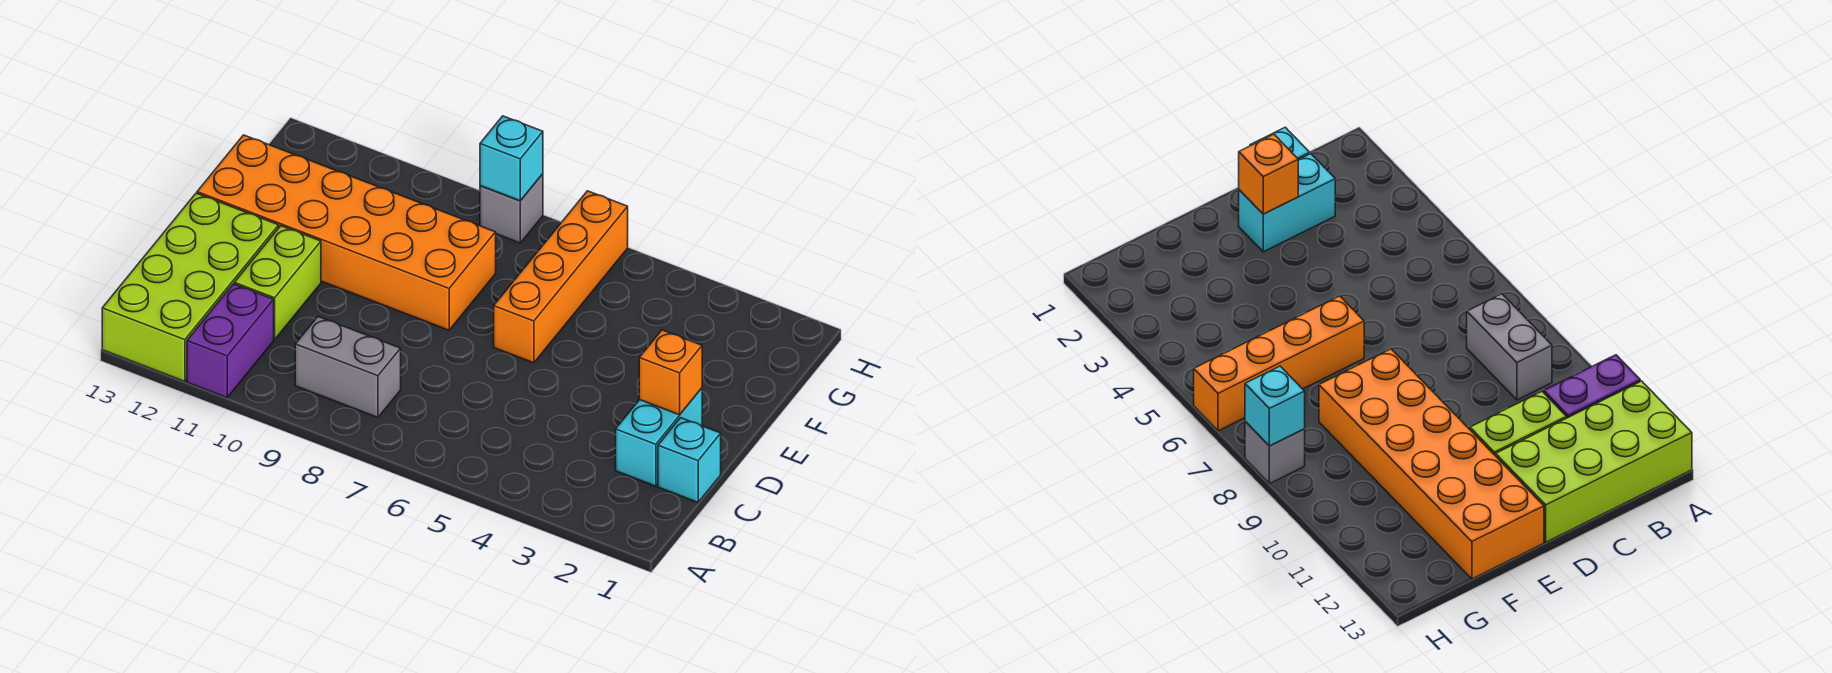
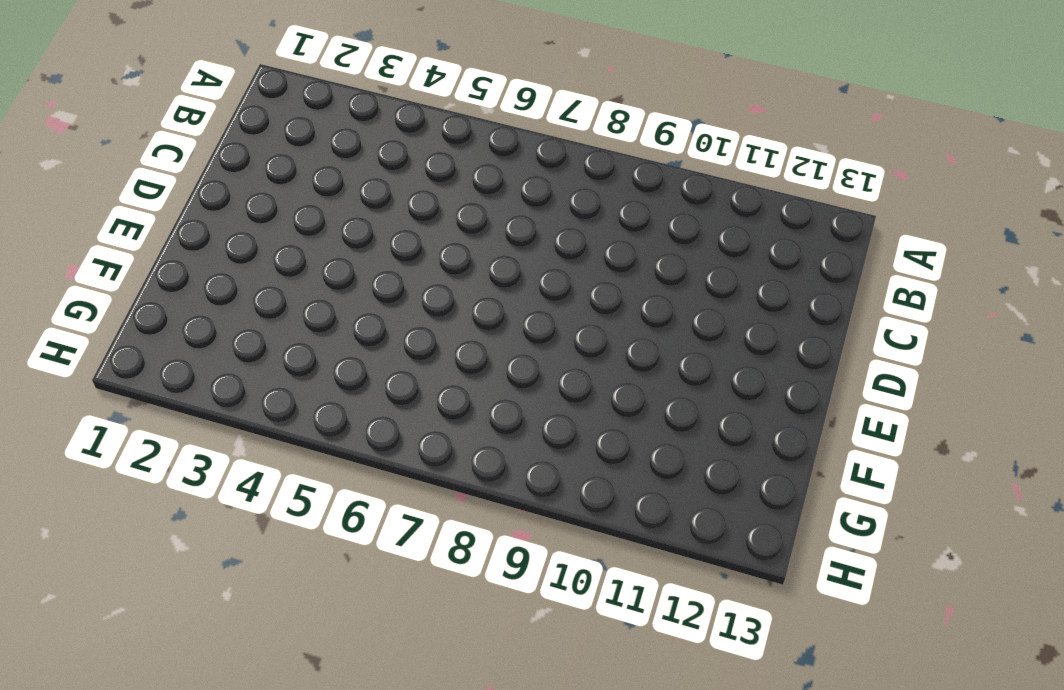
none -> purple brick A11:B11 level 1
none -> lime brick A12:D13 level 1

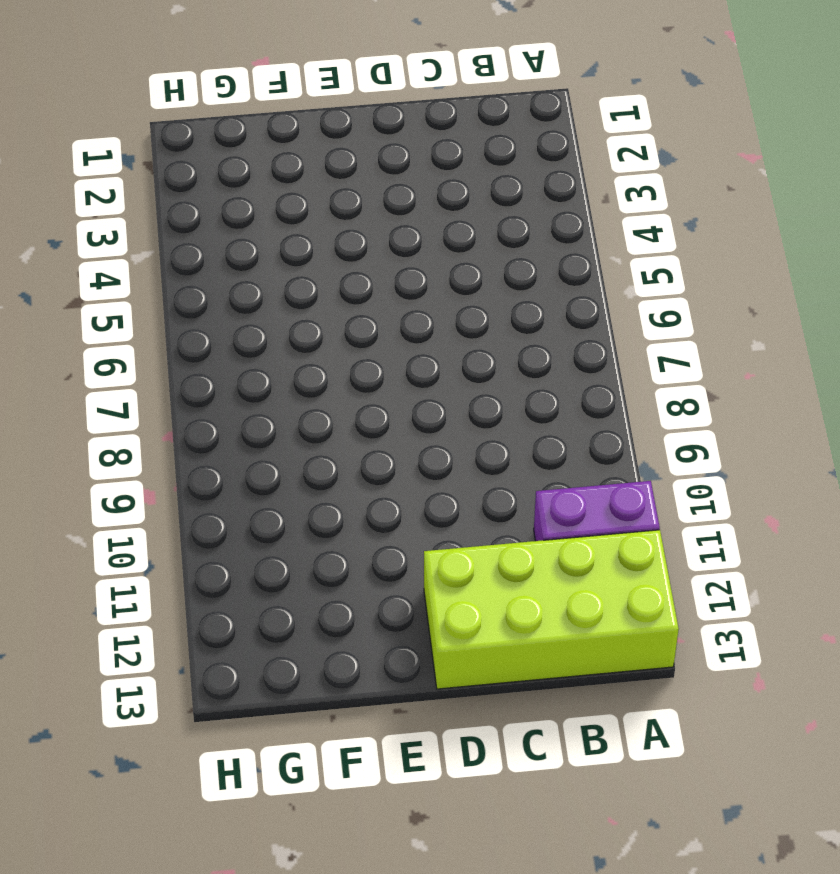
none -> grey brick B8:B9 level 1
none -> cyan brick C1 level 1

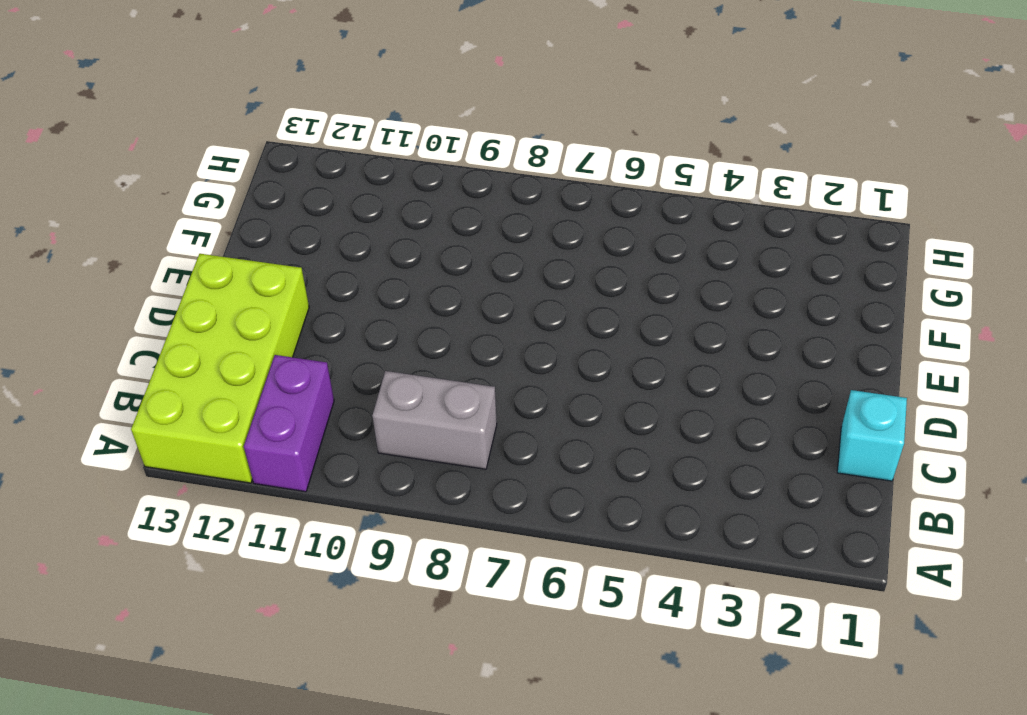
none -> cyan brick C2:D2 level 1
none -> lime brick C11:D11 level 1

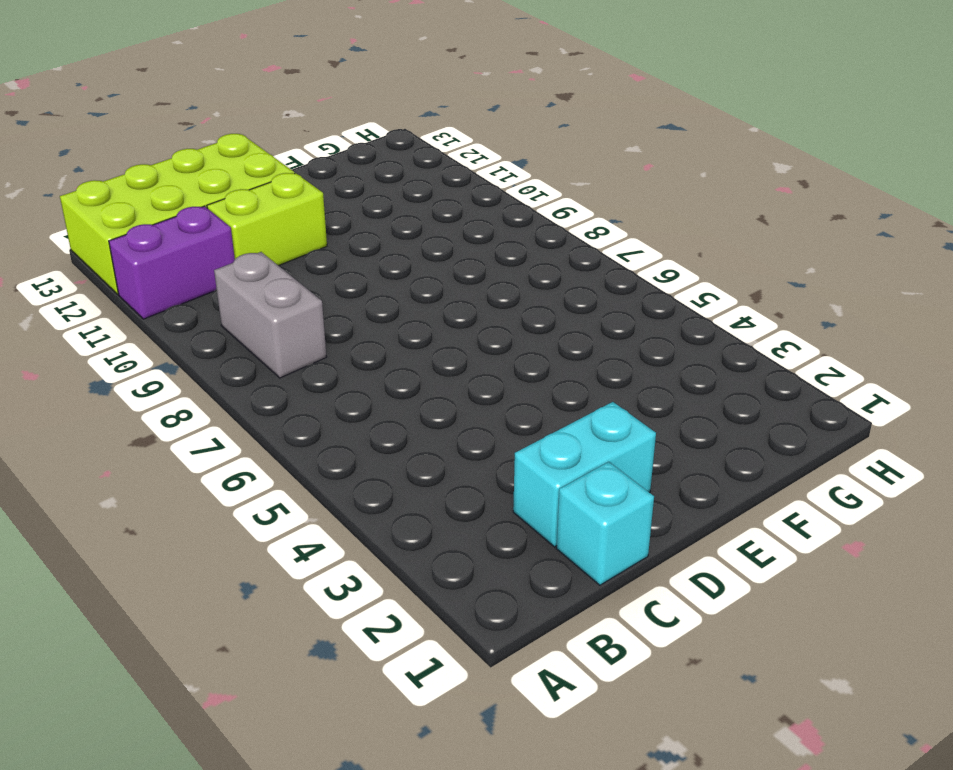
none -> orange brick E6:H6 level 1
none -> orange brick E8:F13 level 1

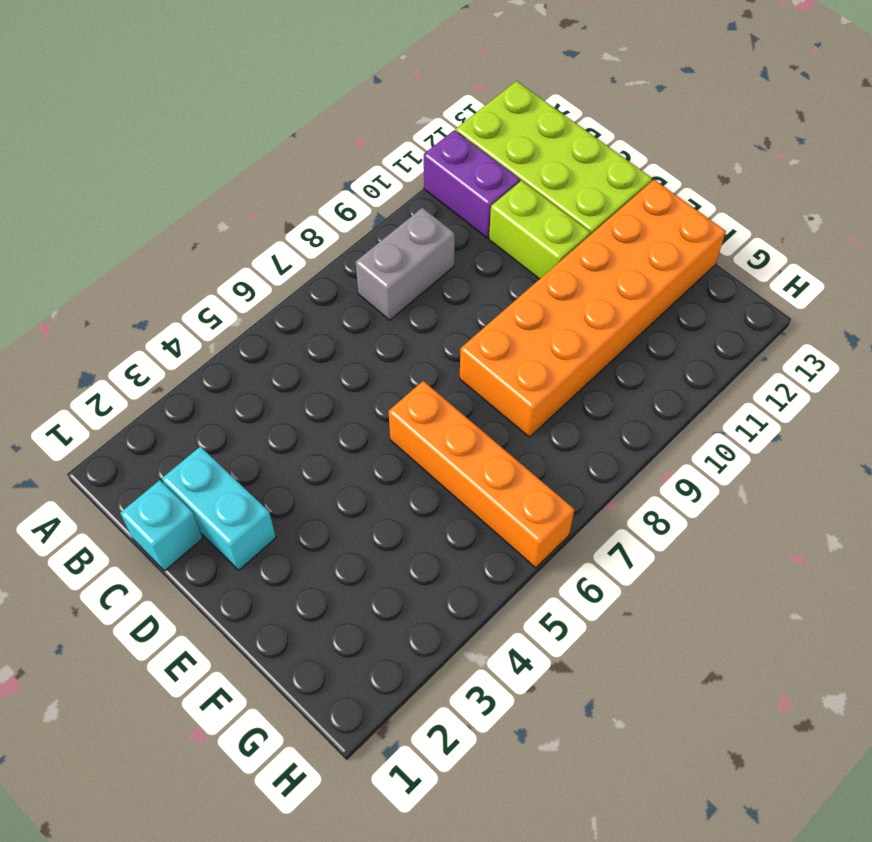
none -> grey brick H8 level 1
none -> orange brick D2 level 2

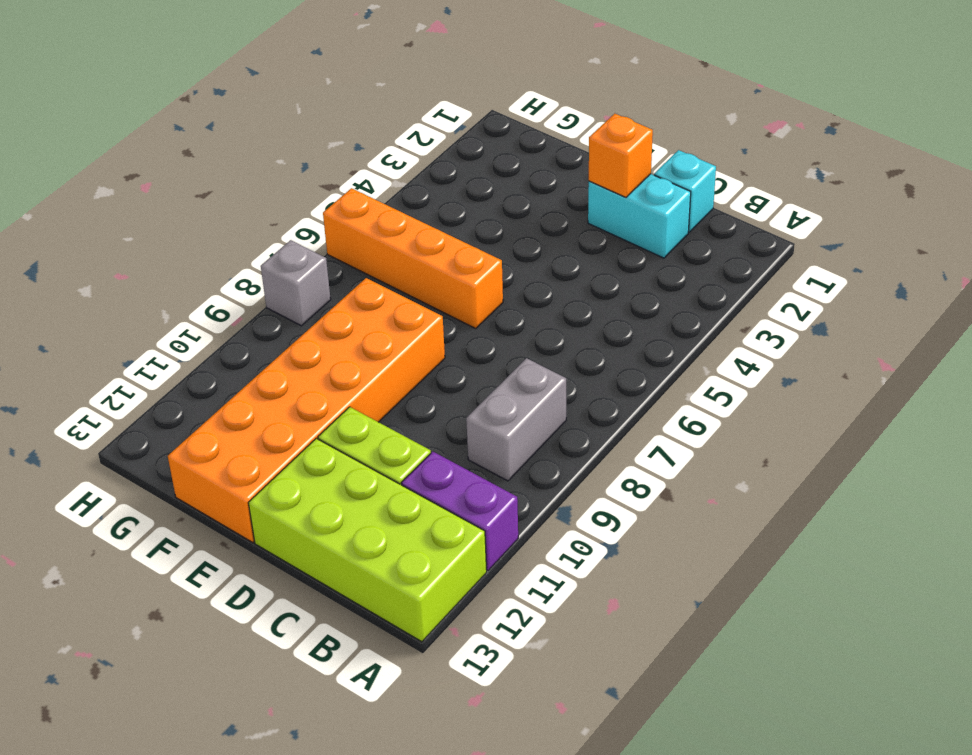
none -> cyan brick H8 level 2

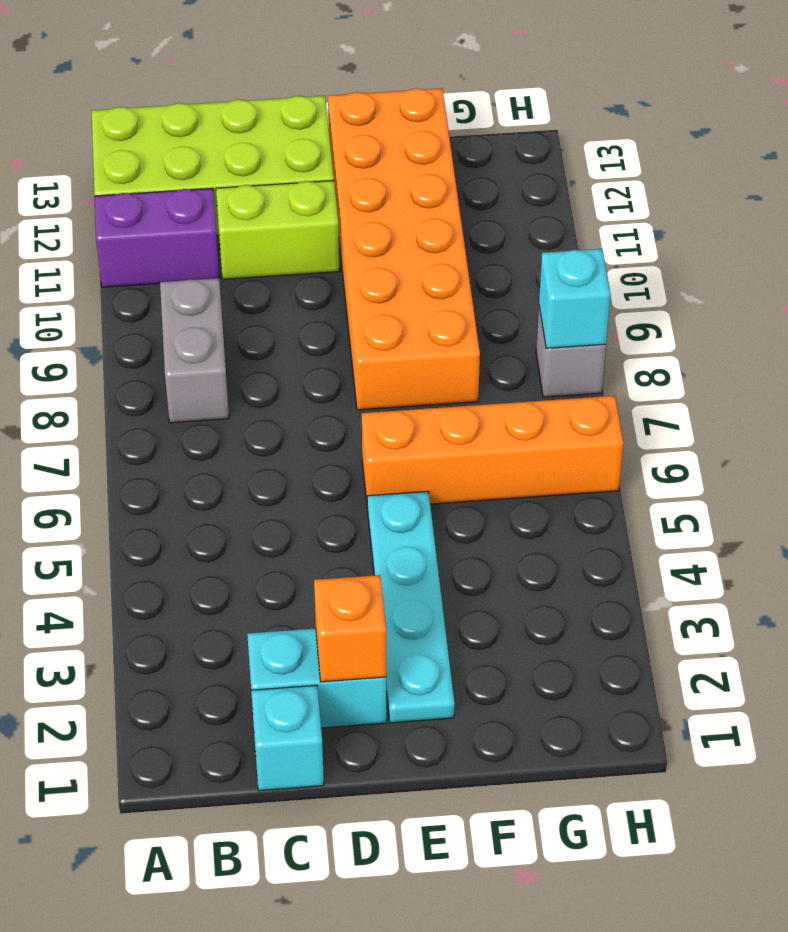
cyan plate E2:E5 level 1 -> none

